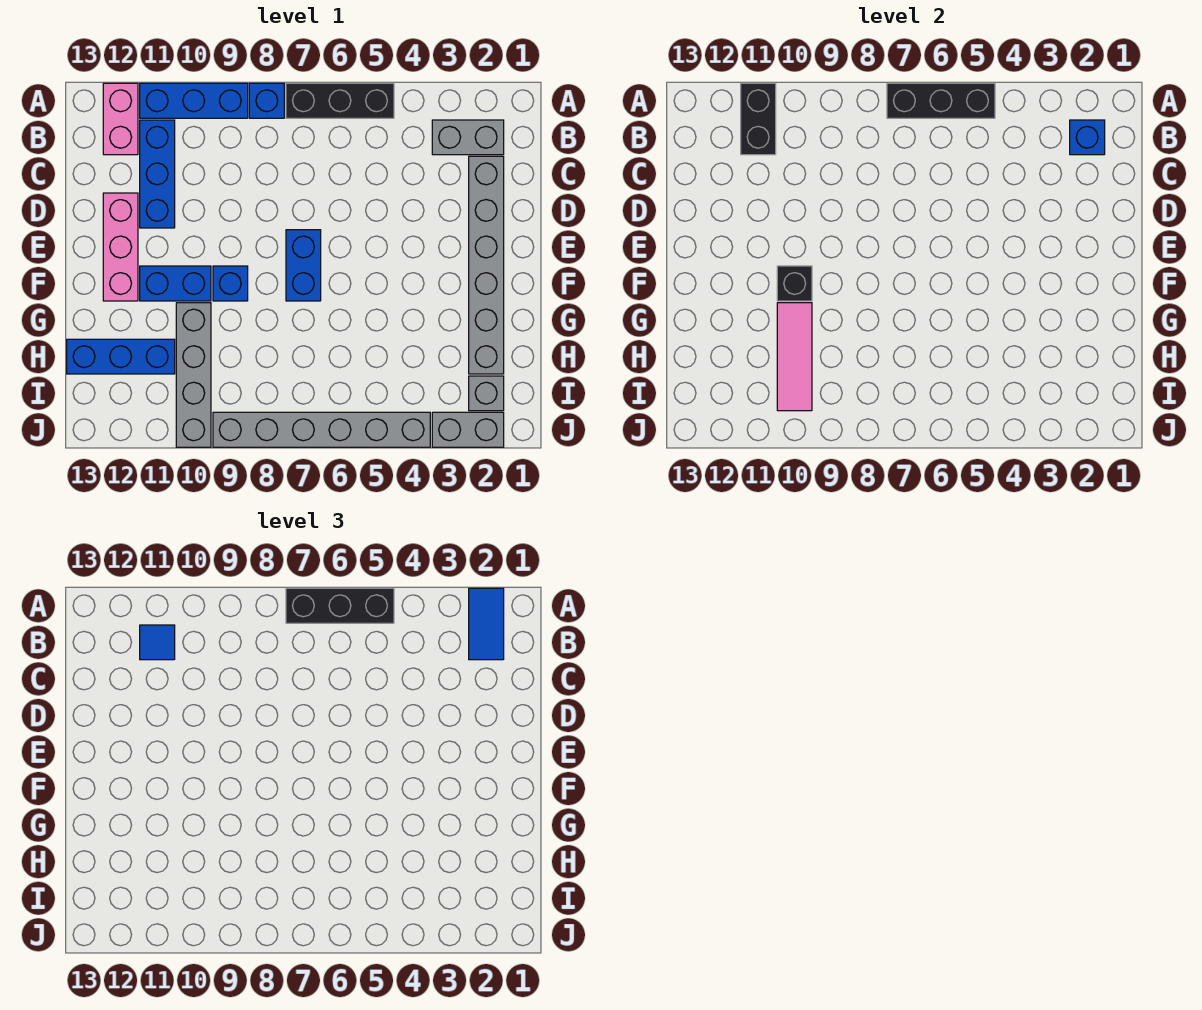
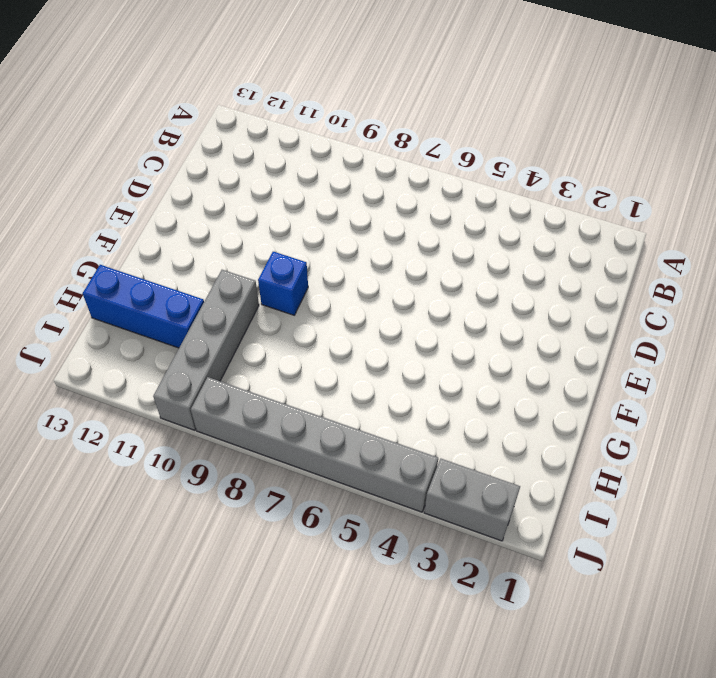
none -> black brick A5:A7 level 1
none -> blue brick A8 level 1
none -> blue brick A9:A11 level 1

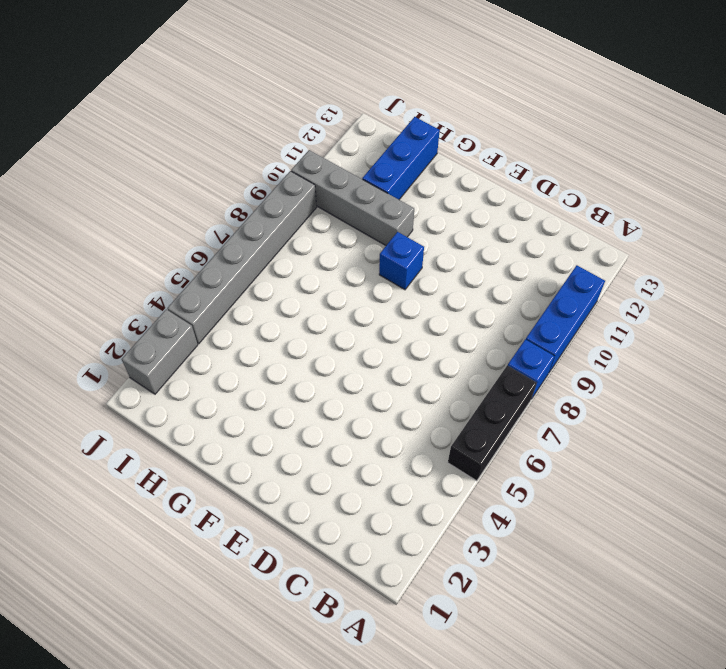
none -> pink brick A12:B12 level 1
none -> grey brick B2:B3 level 1
none -> blue brick B11:D11 level 1

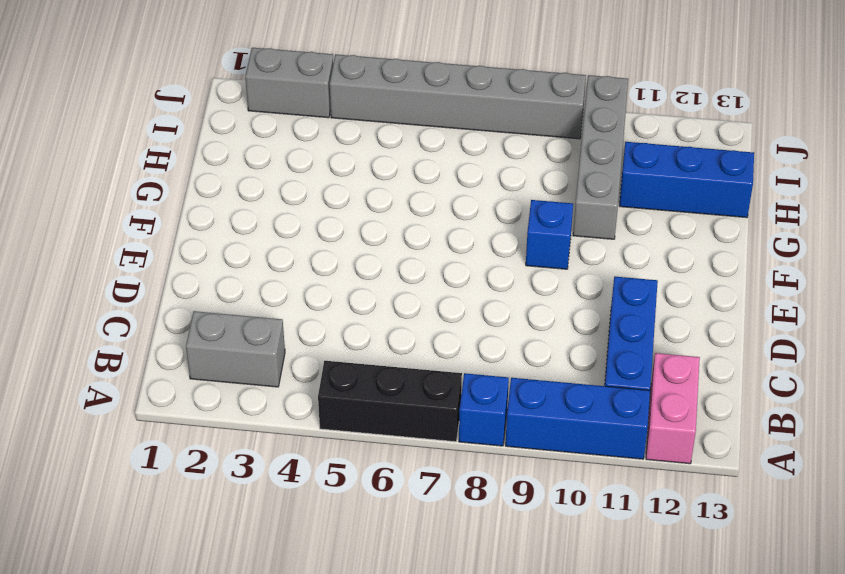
none -> grey brick C2:H2 level 1
none -> pink brick D12:F12 level 1
none -> blue brick E7:F7 level 1

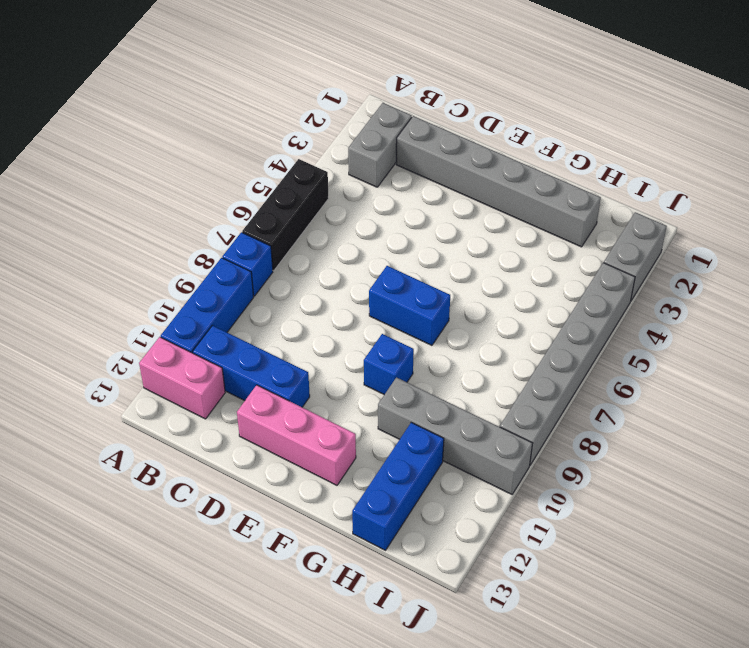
none -> blue brick F10:F11 level 1
none -> grey brick I2 level 1
none -> black brick A5:A7 level 2

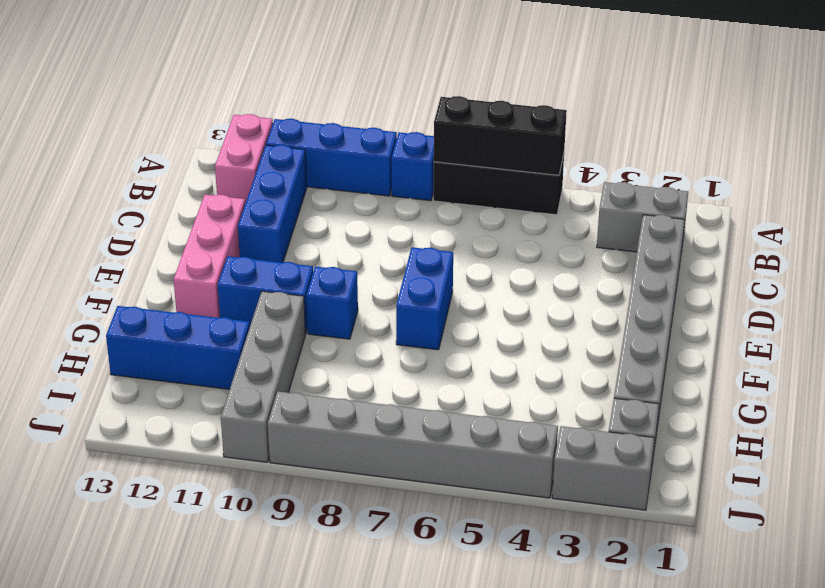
none -> black brick A11:B11 level 2
none -> blue brick B2 level 2
none -> black brick F10 level 2

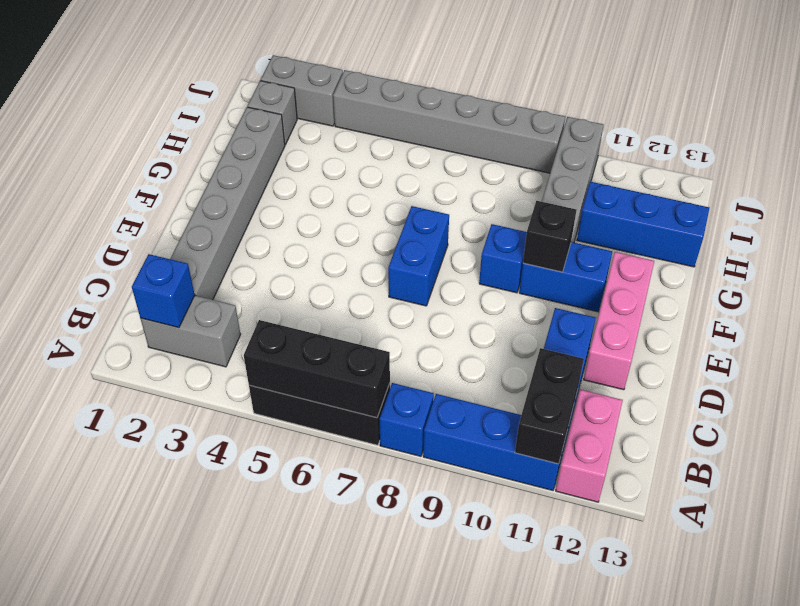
none -> pink tile G10:I10 level 2
none -> blue tile A2:B2 level 3
none -> black brick A5:A7 level 3

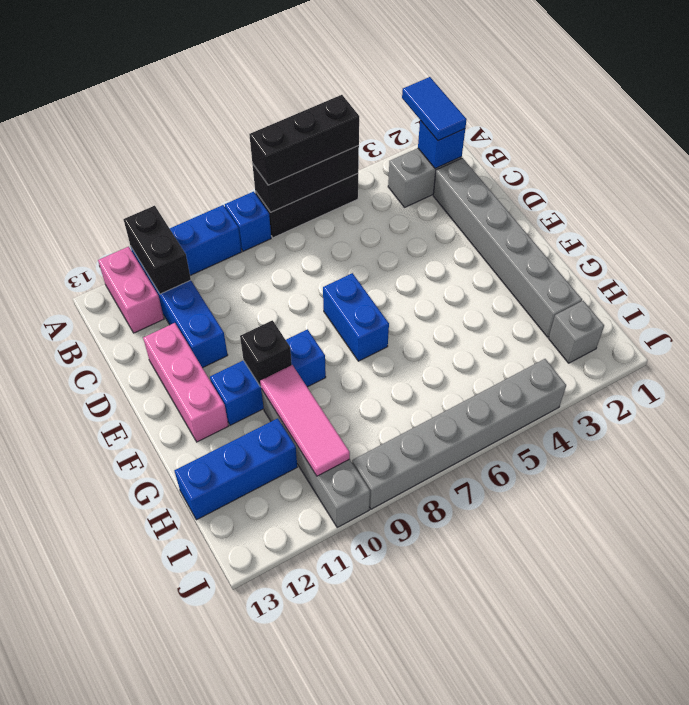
none -> grey brick J2:J3 level 1
none -> blue tile B11 level 3

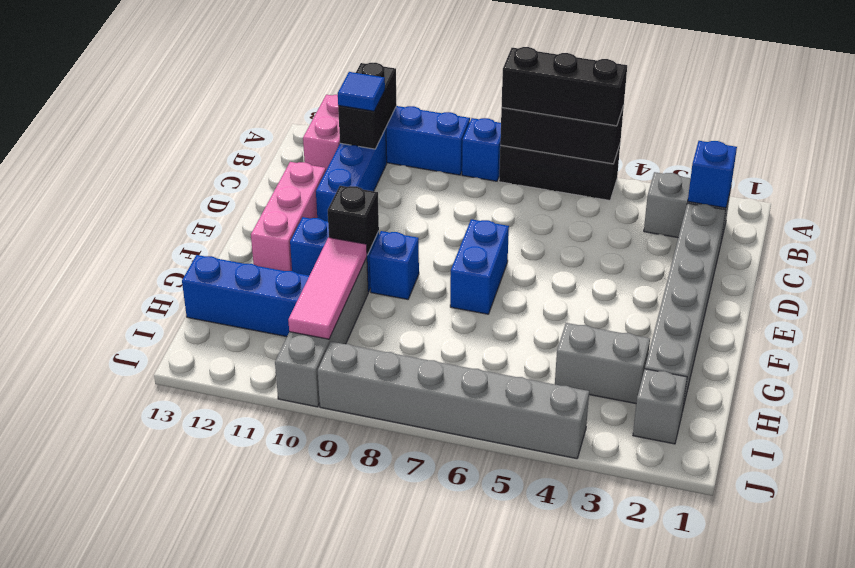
grey brick H3:H4 level 1 -> grey brick J2:J3 level 1
none -> blue tile A2:B2 level 3

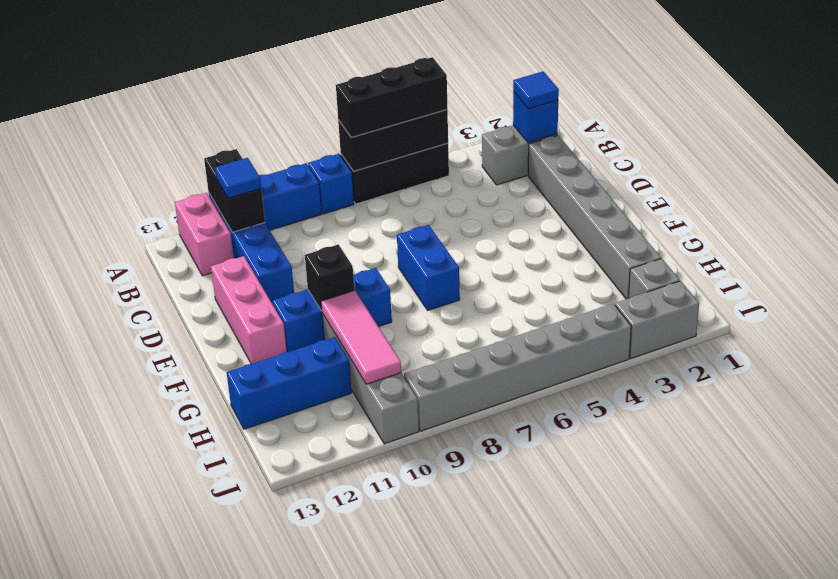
blue tile B2 level 3 -> blue tile A2:B2 level 3

